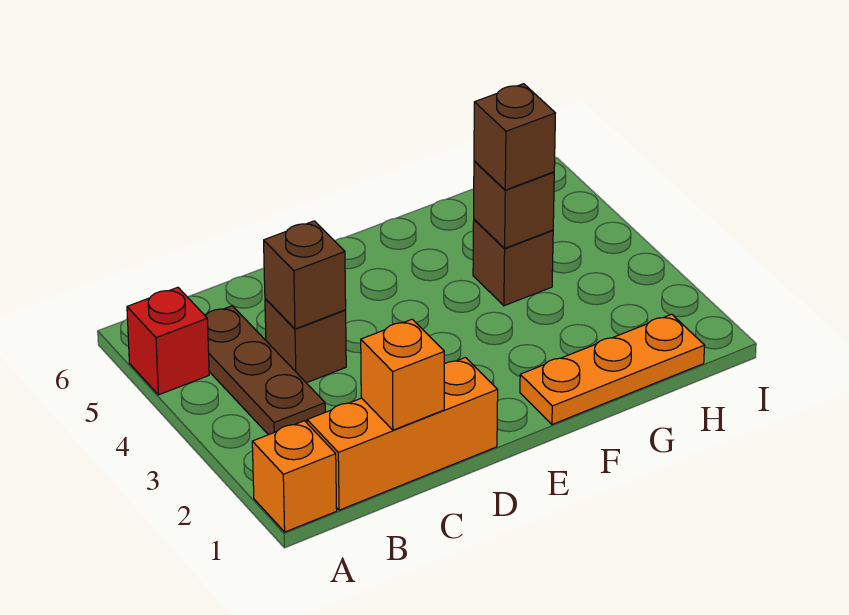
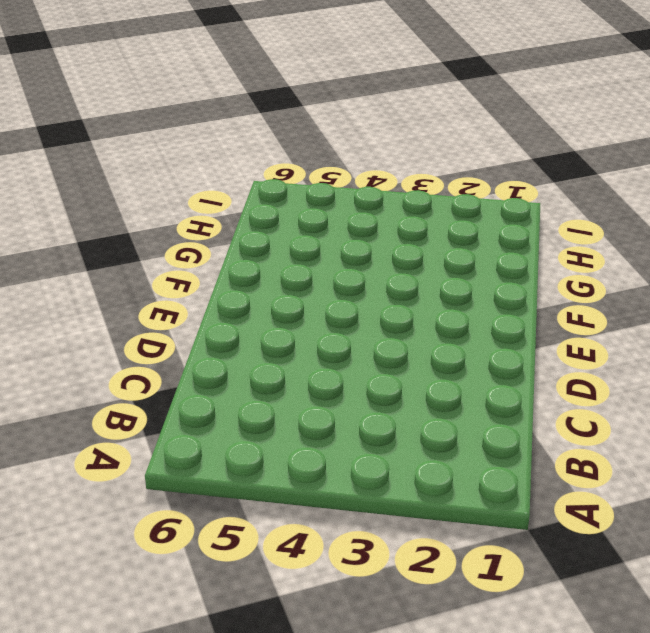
none -> orange brick A1 level 1
none -> red brick A5 level 1

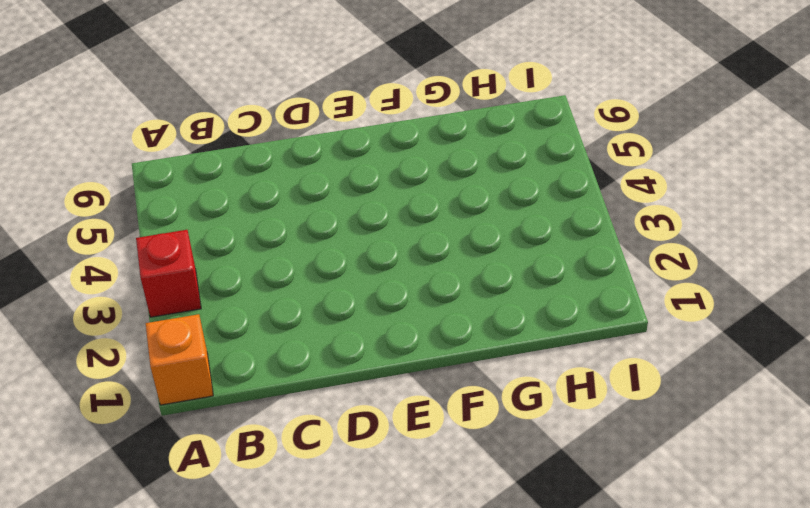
red brick A3 level 1 -> red brick A5 level 1
none -> orange brick B1:D1 level 1
none -> brown plate B3:B5 level 1

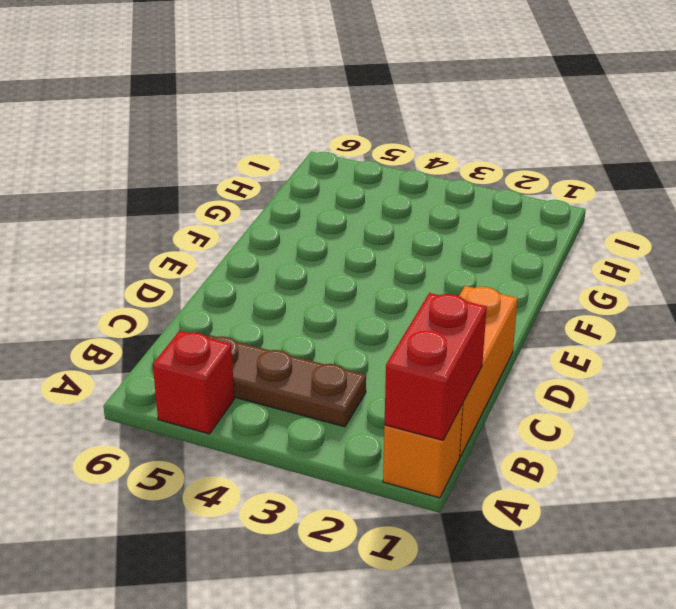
red brick A1:B1 level 2 -> none
none -> brown brick C4 level 1
none -> orange plate F1:H1 level 1

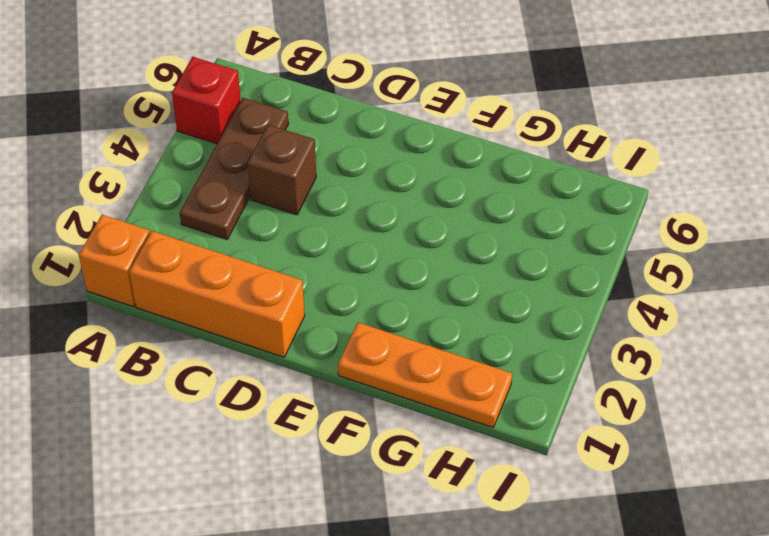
none -> brown brick G4 level 1
none -> orange brick C1 level 2

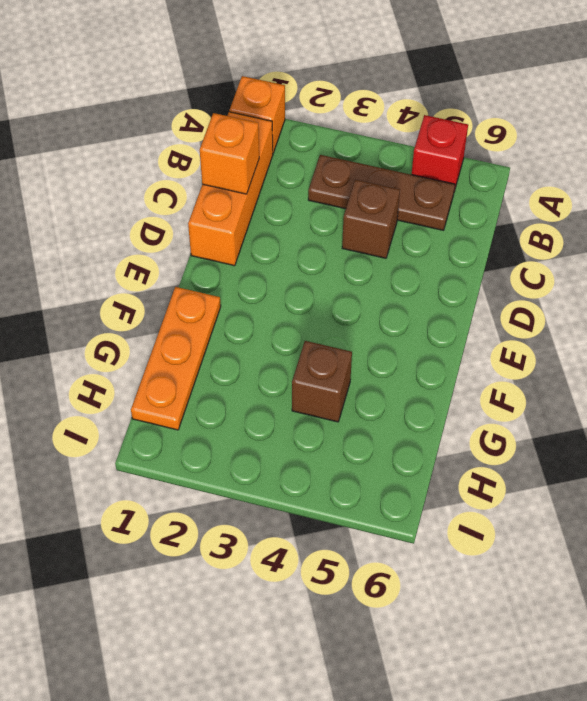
none -> brown brick C4 level 2
none -> brown brick G4 level 2

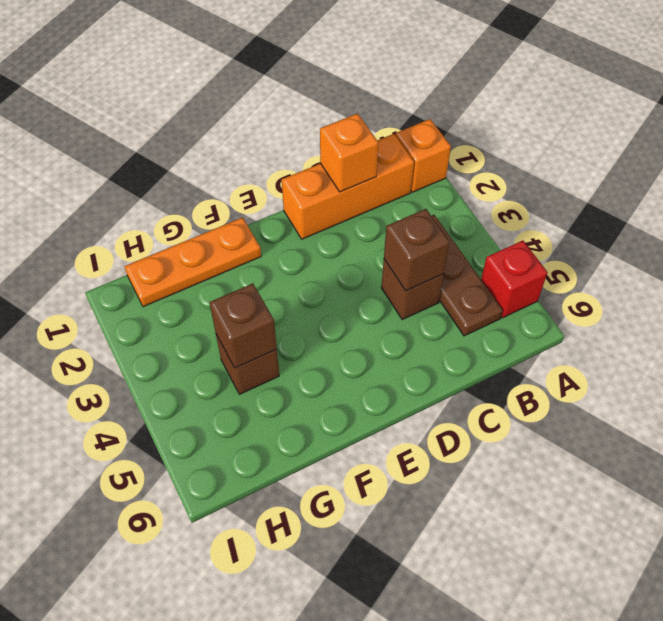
none -> brown brick G4 level 3

